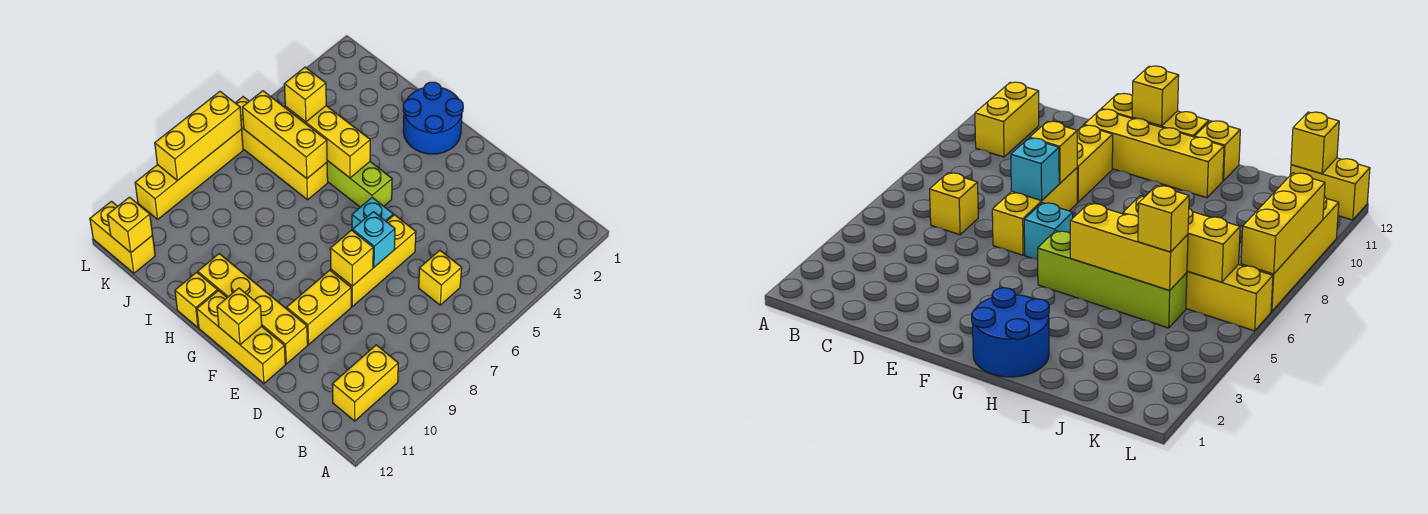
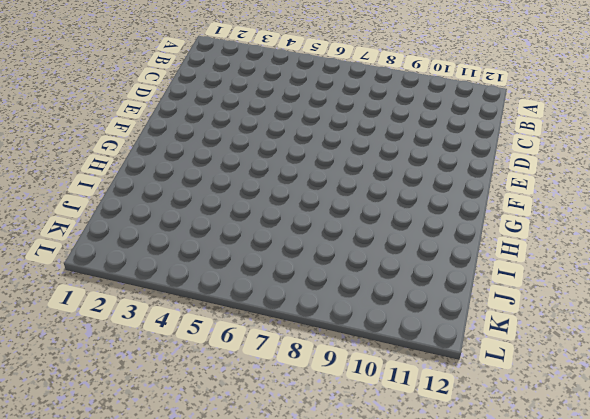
none -> yellow brick B10:B11 level 1
none -> yellow brick C6 level 1
none -> yellow brick E6:E8 level 1

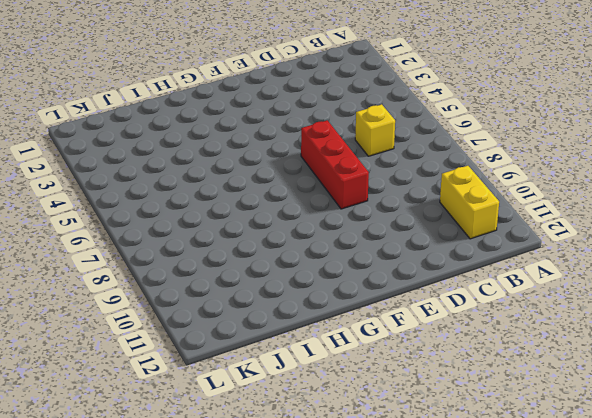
red brick E6:E8 level 1 -> yellow brick E6:E8 level 1
none -> yellow brick E9:E10 level 1
none -> yellow brick E11:H11 level 1
none -> yellow brick E12:G12 level 1

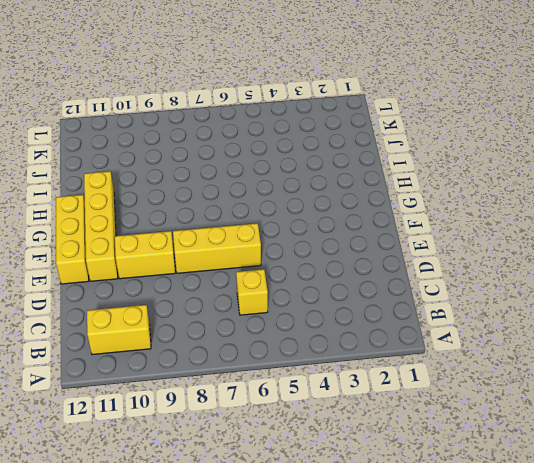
none -> cyan brick F6 level 1
none -> blue round brick G1:H2 level 1
none -> lime brick G5:J5 level 1

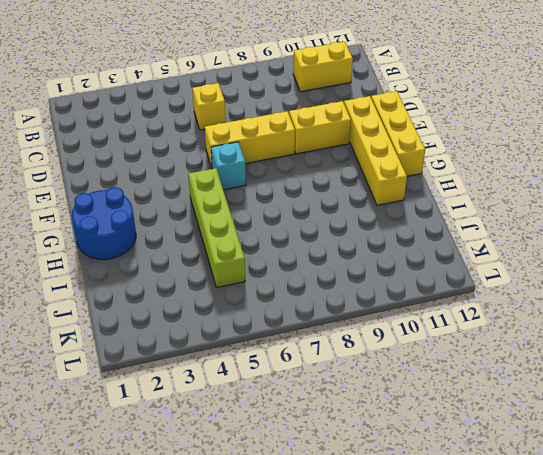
none -> yellow brick H12 level 1
none -> yellow brick I6:L6 level 1
none -> yellow brick K12:L12 level 1

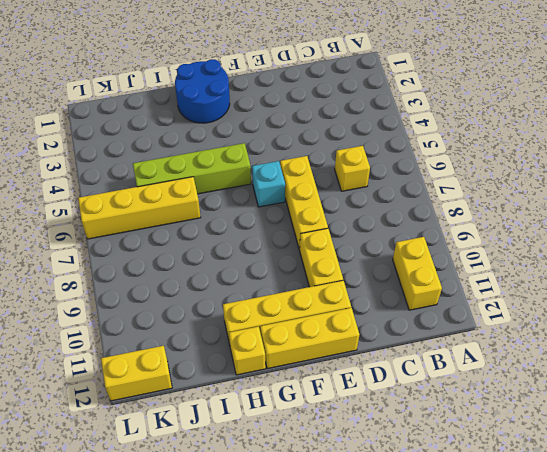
none -> yellow brick L7:L10 level 1
none -> cyan brick E7 level 2
none -> yellow brick E8 level 2

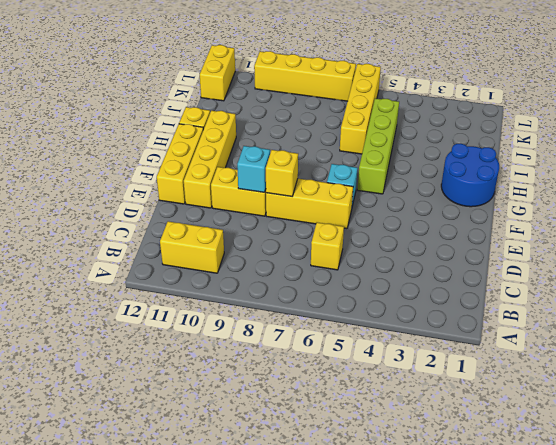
cyan brick E9 level 2 -> cyan brick E7 level 2
none -> yellow brick F12 level 2
none -> yellow brick H5:J5 level 2
none -> yellow brick I6:K6 level 2

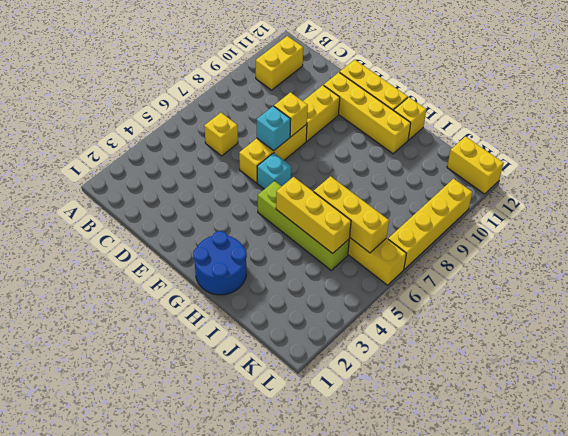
none -> yellow brick F12 level 2
none -> yellow brick K12 level 2
none -> yellow brick L7:L9 level 2

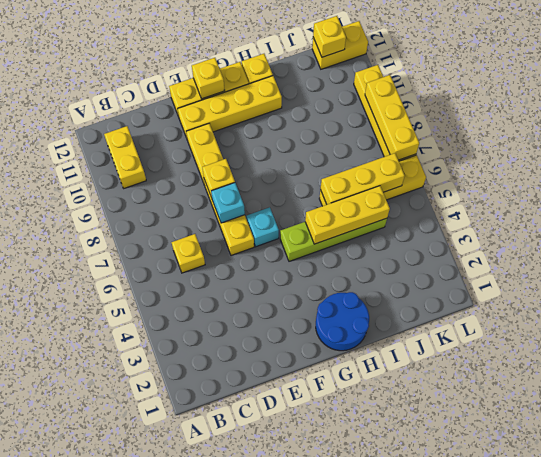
none -> yellow brick J5 level 3

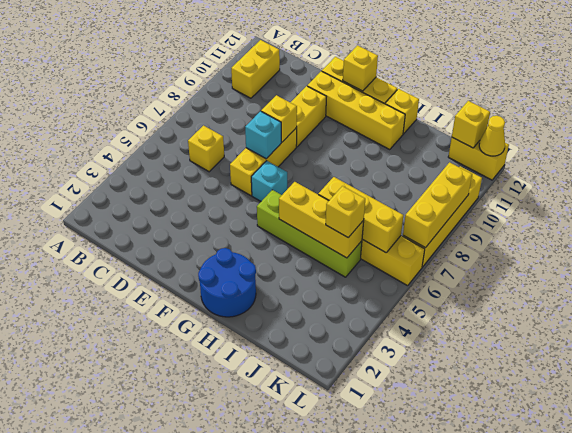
yellow cone L12 level 2 -> none

